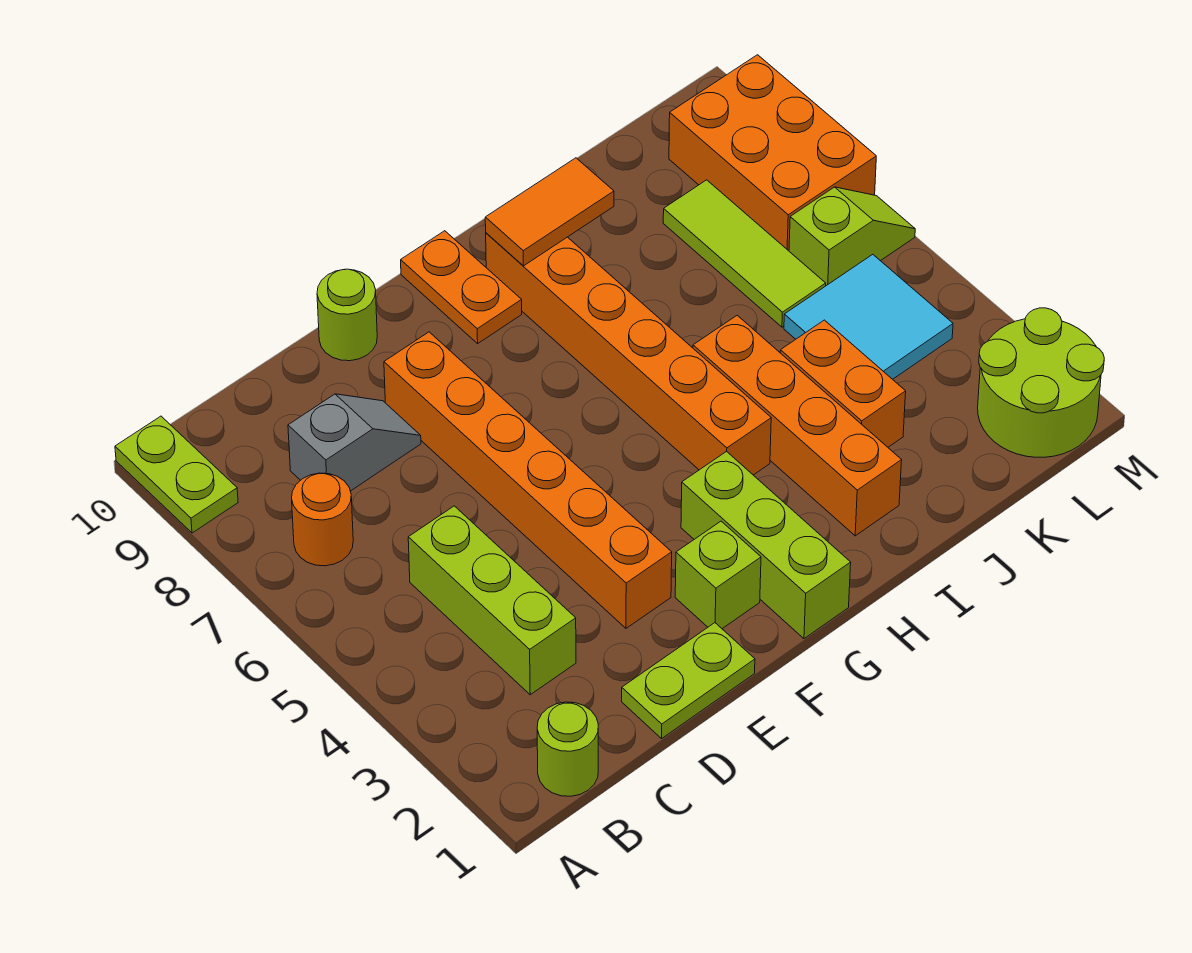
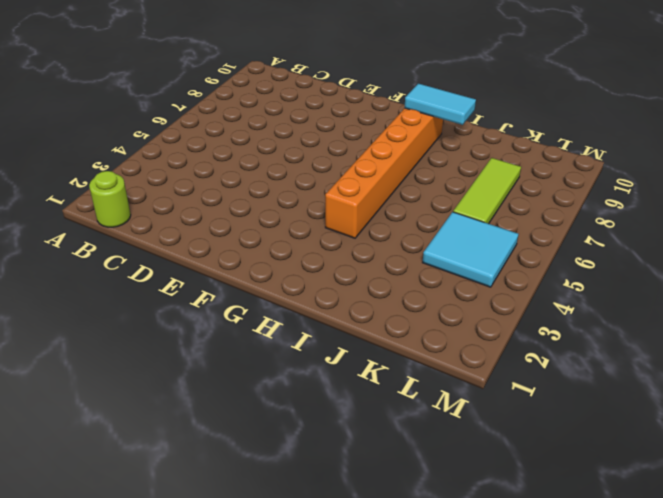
cyan tile H9:I9 level 2 -> orange tile H9:I9 level 2
none -> lime plate A9:A10 level 1
none -> orange round brick B7 level 1
none -> lime brick C3:C5 level 1

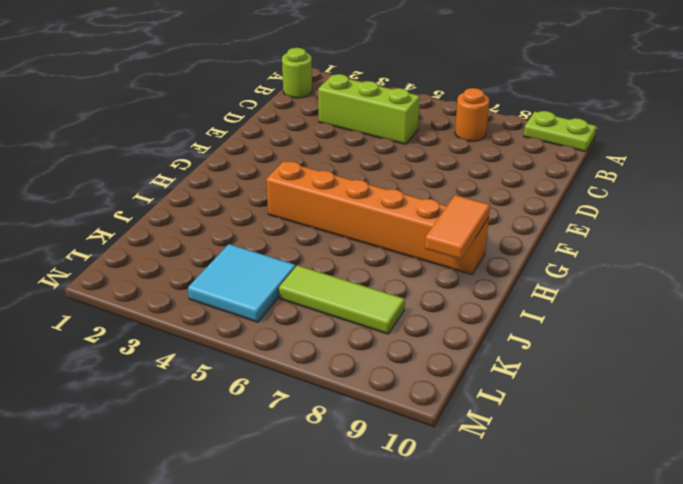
none -> grey slope C8:D8 level 1 top C
none -> lime plate D1:E1 level 1
none -> orange brick E3:E8 level 1

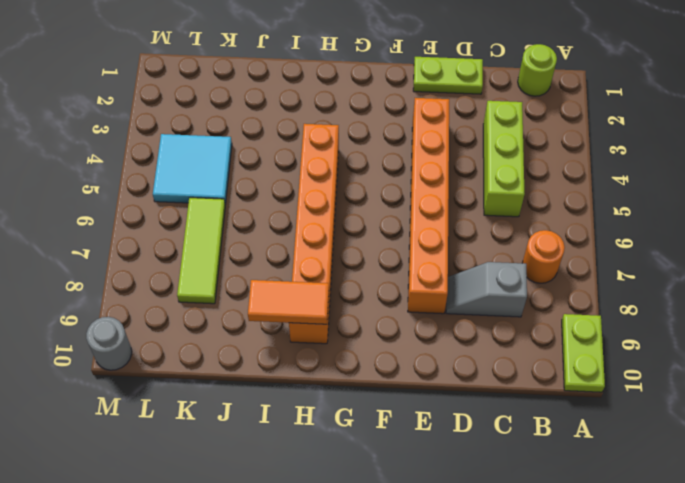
grey round brick M10 level 1 -> none
none -> lime round brick E10 level 1
none -> lime brick F2 level 1
none -> lime brick G1:G3 level 1

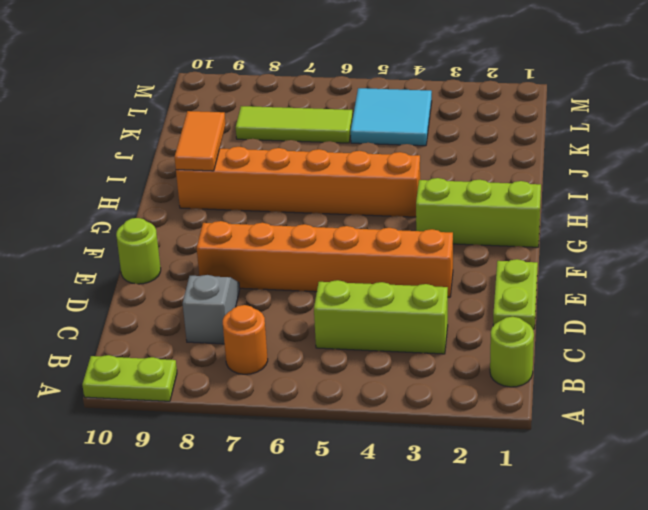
none -> lime brick F2 level 1
none -> orange plate G9:G10 level 1
none -> orange brick I2:I5 level 1

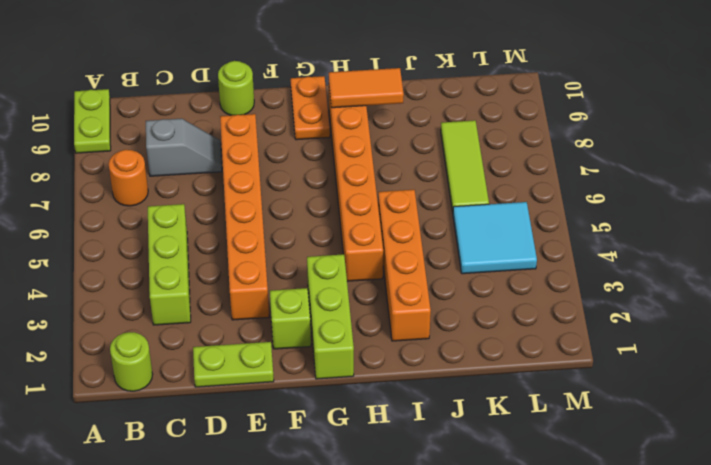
none -> orange brick J3:J4 level 1
none -> lime round brick L1:M2 level 1
none -> lime slope L6:M6 level 1 top L

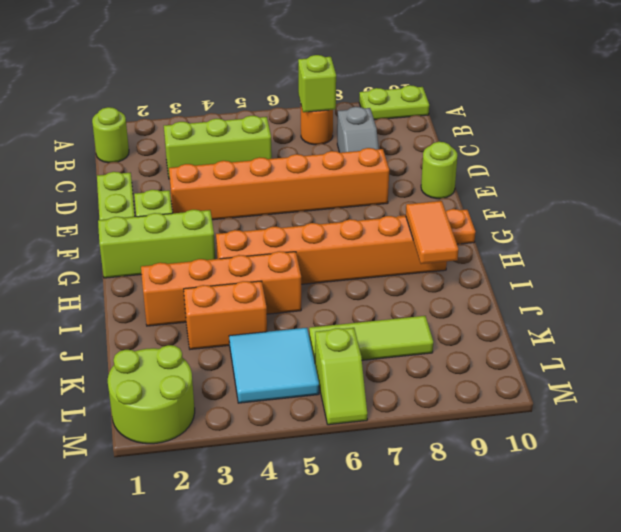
lime brick B7 level 2 -> none
none -> orange brick L7:M9 level 1

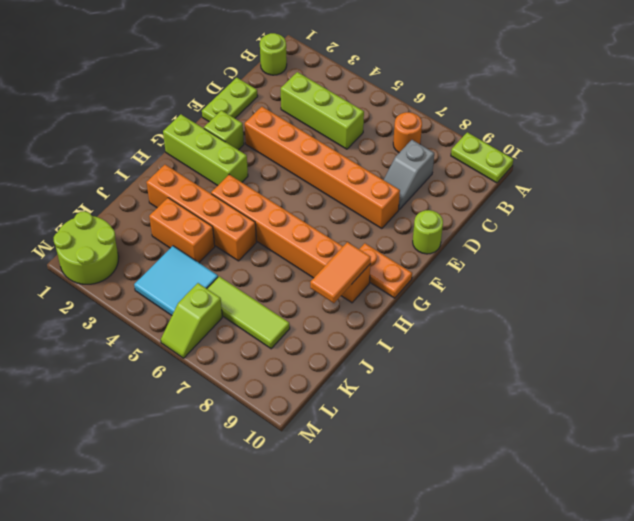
none -> orange brick L7:M9 level 1

